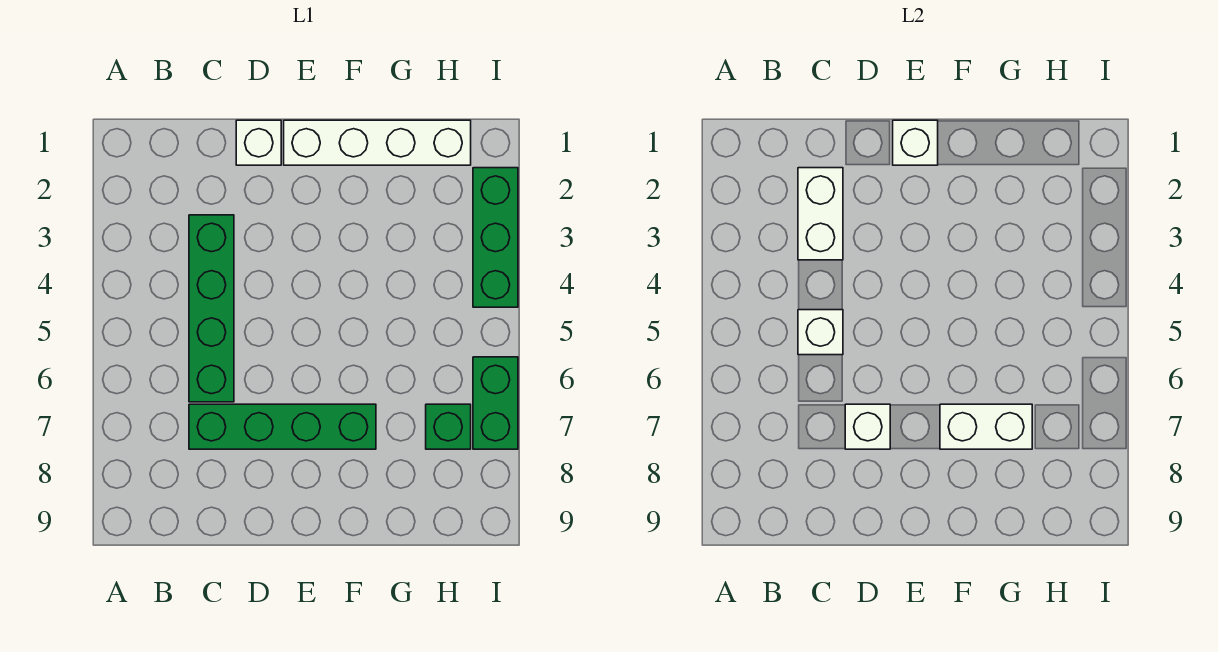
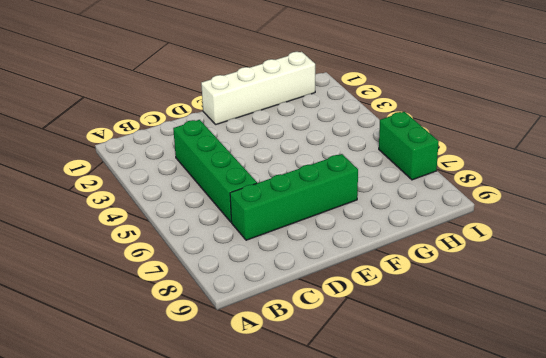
none -> white brick D1 level 1
none -> green brick H7 level 1
none -> green brick I2:I4 level 1

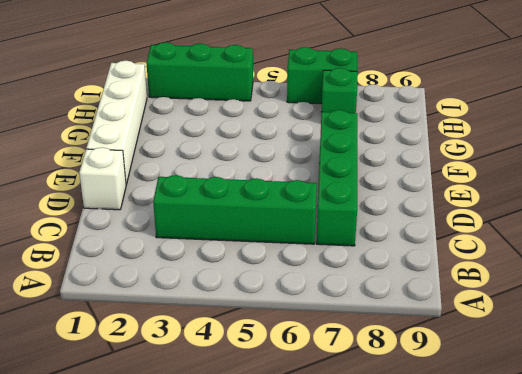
none -> white brick C2:C3 level 2
none -> white brick C5 level 2
none -> white brick D7 level 2

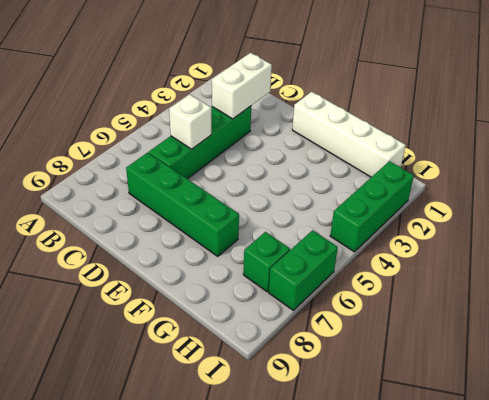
none -> white brick D1 level 1
none -> white brick D7 level 2
none -> white brick E1 level 2

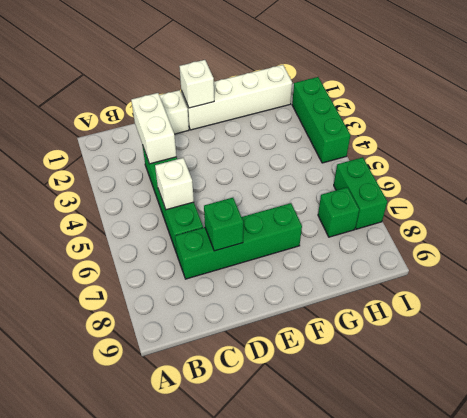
green brick D7 level 2 -> white brick D7 level 2
none -> white brick F7:G7 level 2

